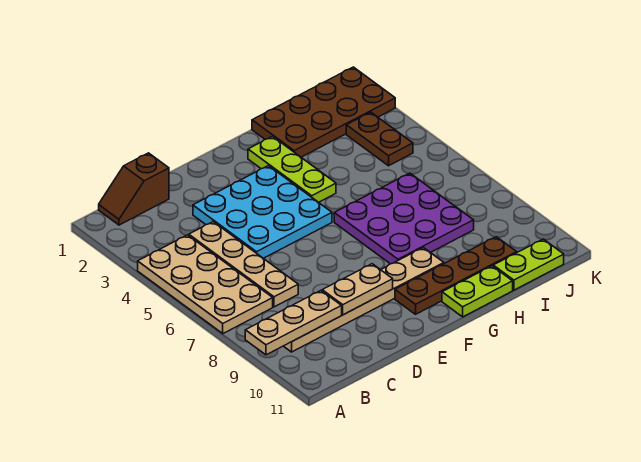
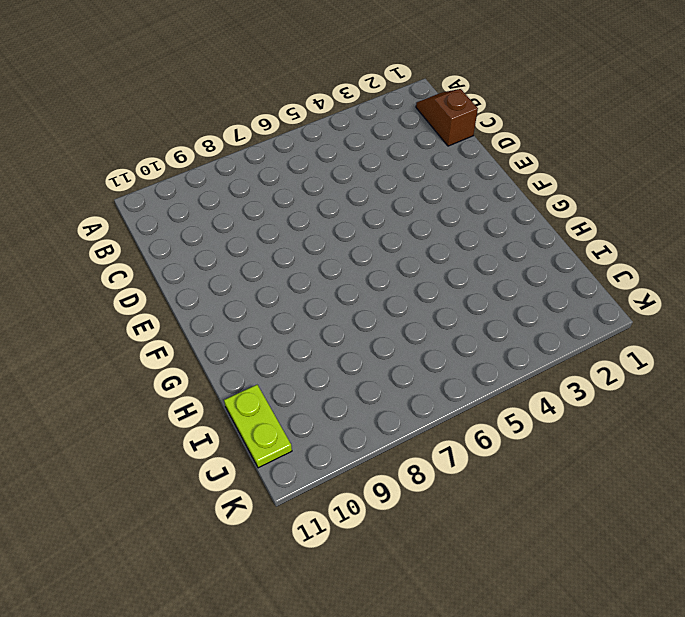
none -> tan plate A4:B7 level 1
none -> tan plate B9:G9 level 1
none -> tan plate C4:C7 level 1

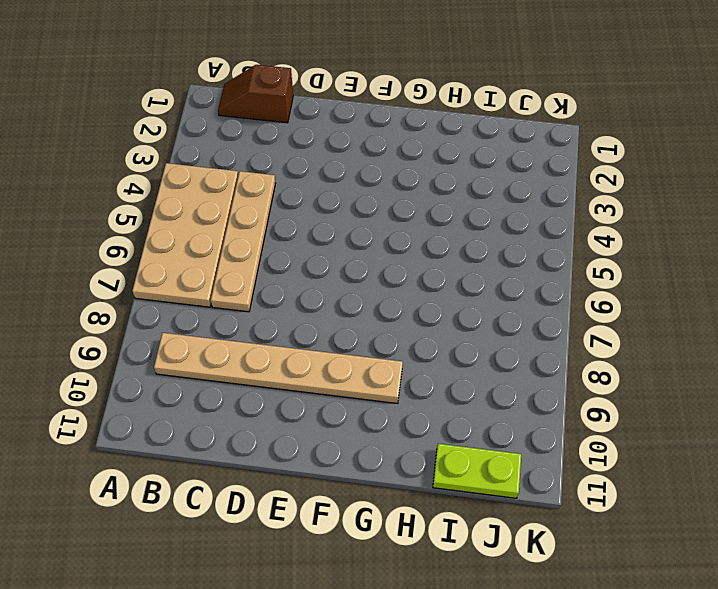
none -> cyan plate D3:F5 level 1
none -> brown plate F10:I10 level 1
none -> lime plate G2:G4 level 1

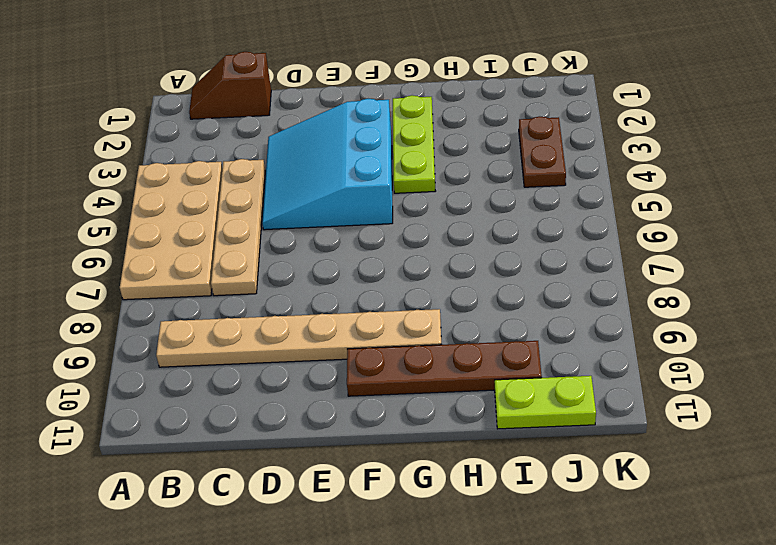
cyan slope D3:F5 level 1 top F -> cyan plate D3:F5 level 1
none -> purple plate G6:I8 level 1
none -> lime plate G11:H11 level 1
none -> brown plate H1:K2 level 1

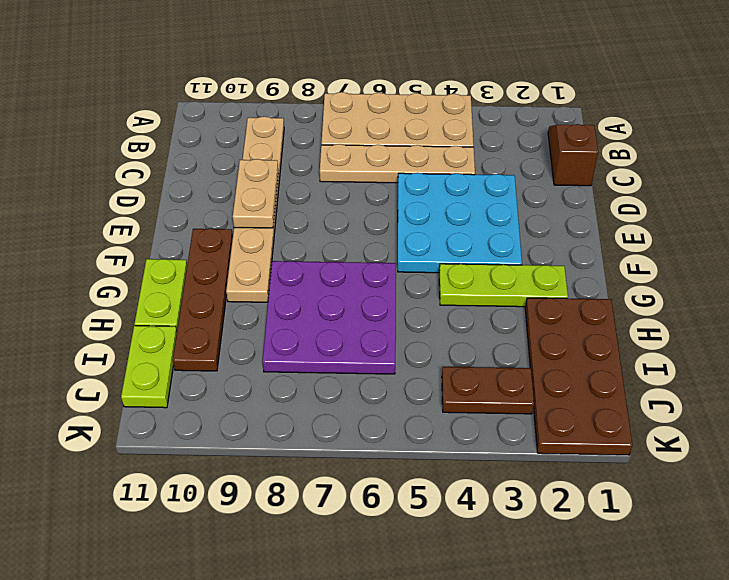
none -> tan plate A9:C9 level 2

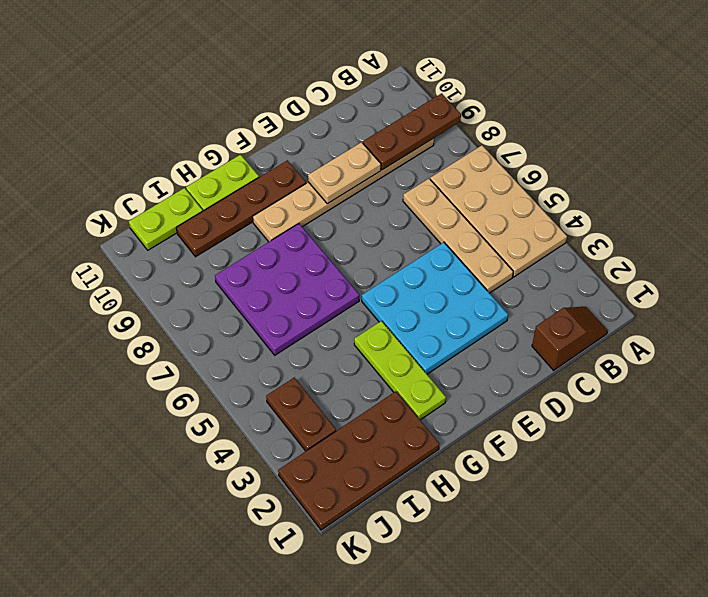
brown plate A9:C9 level 2 -> tan plate A9:C9 level 2

